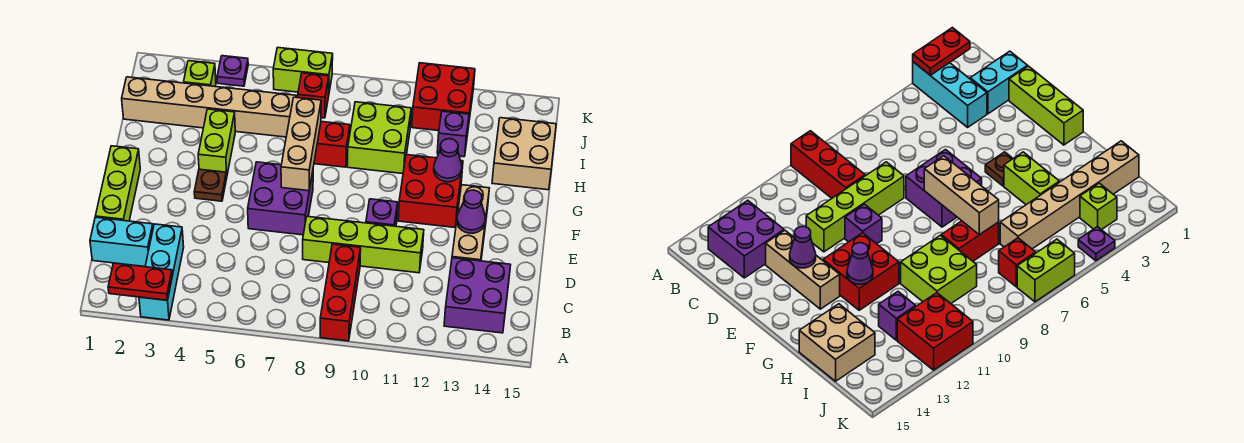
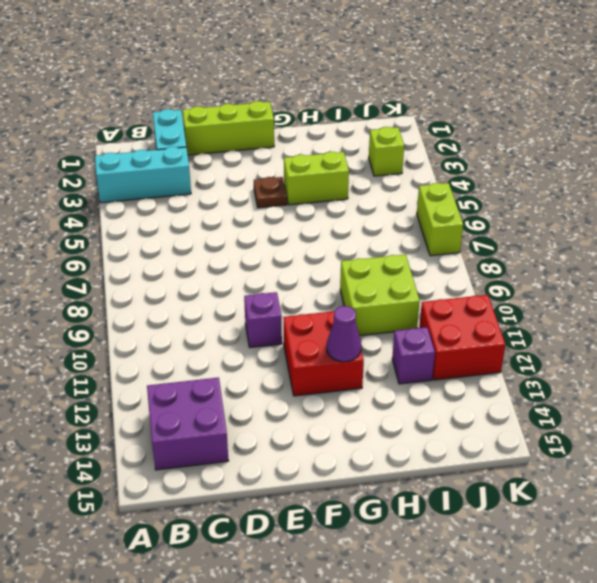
none -> red brick A9:C9 level 1
none -> lime brick D8:D11 level 1
none -> tan brick D13:F13 level 1

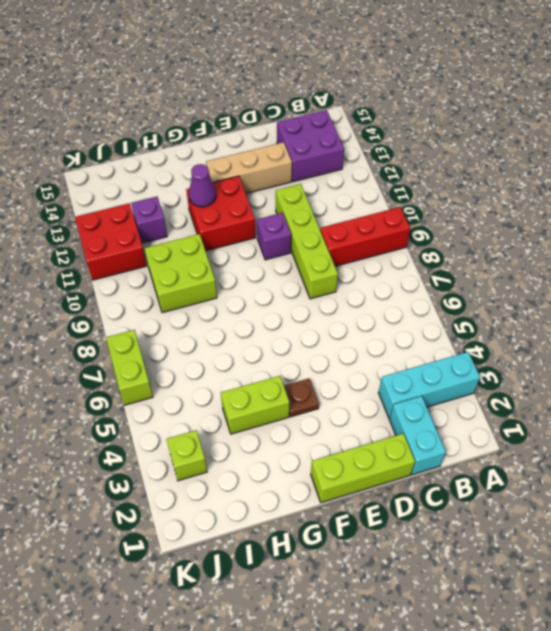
none -> purple brick E6:F7 level 1
none -> red brick H7:H8 level 1
none -> tan brick H14:I15 level 1

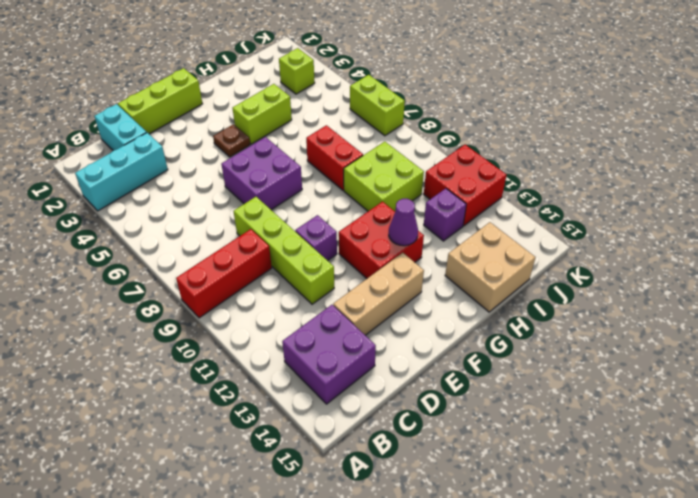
none -> tan brick I1:I6 level 1
none -> red brick J7 level 1
none -> purple plate K4 level 1

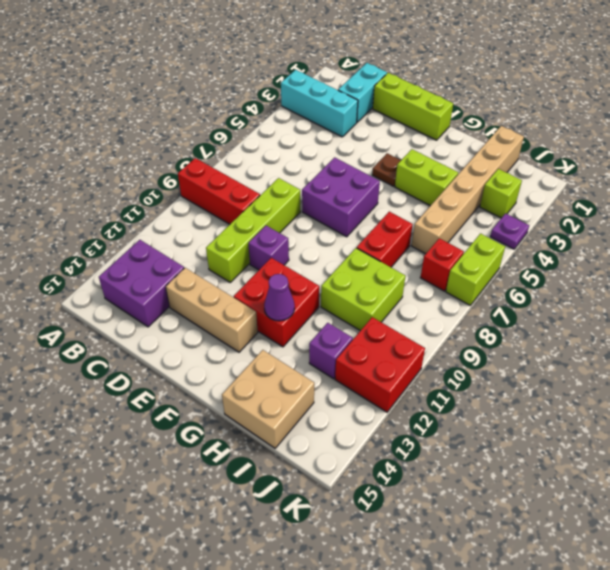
none -> red plate A2:A3 level 2
none -> purple cone E13 level 2
none -> tan brick F7:H7 level 2

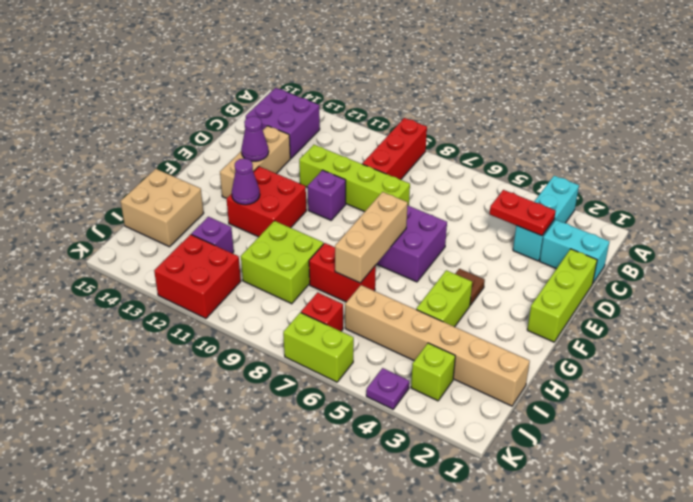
red plate C3:C4 level 2 -> red plate A2:A3 level 2

